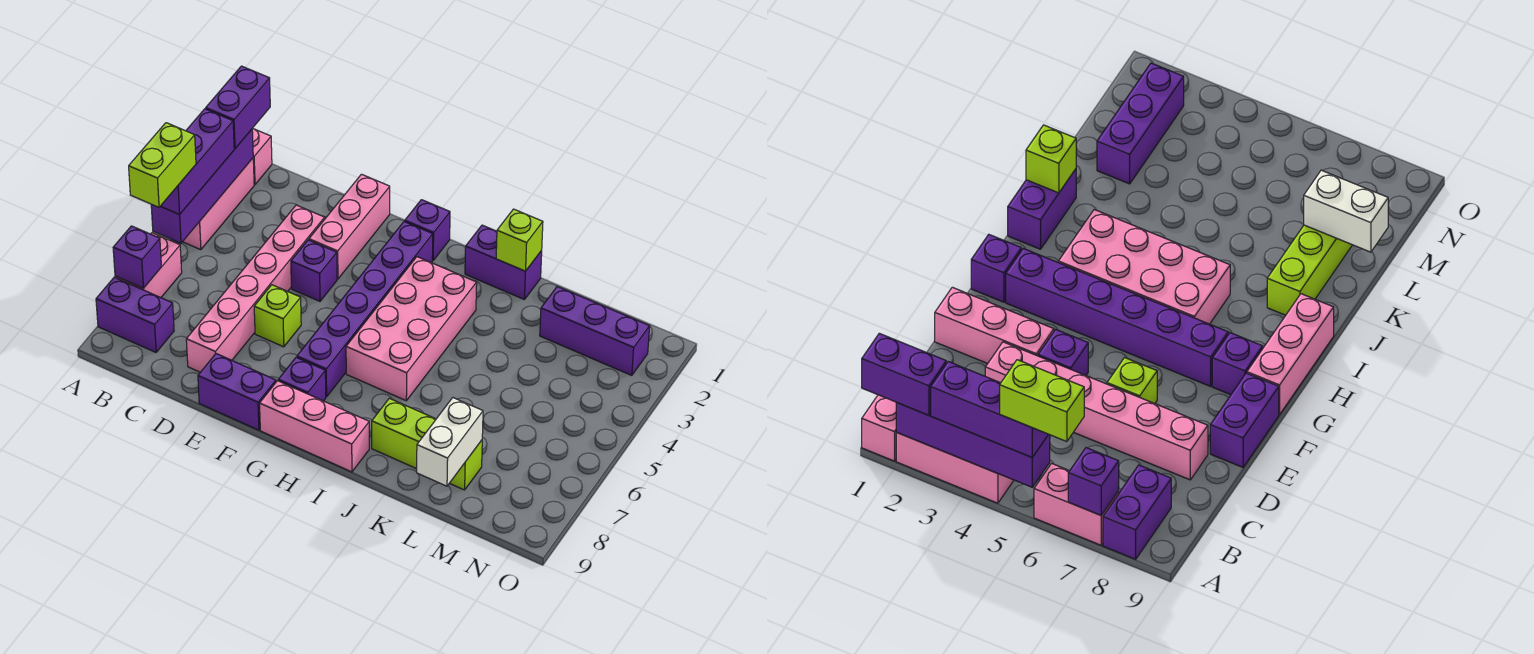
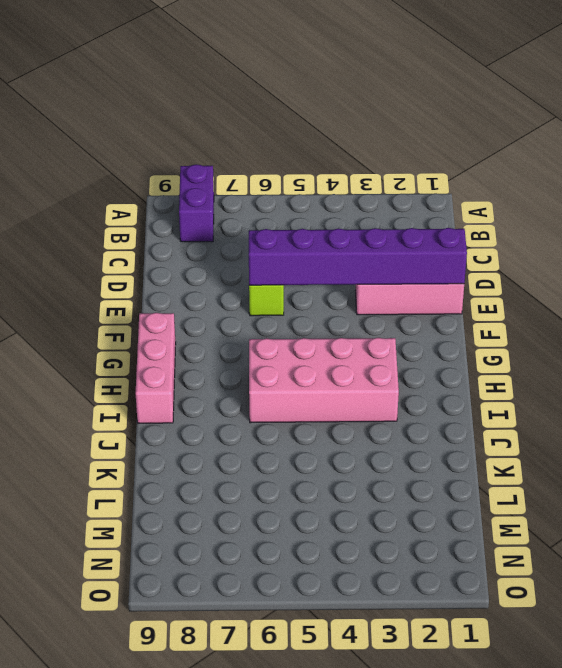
purple brick E1:E6 level 2 -> purple brick G2:G7 level 1
none -> pink brick A1 level 1
none -> pink brick A2:A4 level 1
none -> pink brick A6:A7 level 1

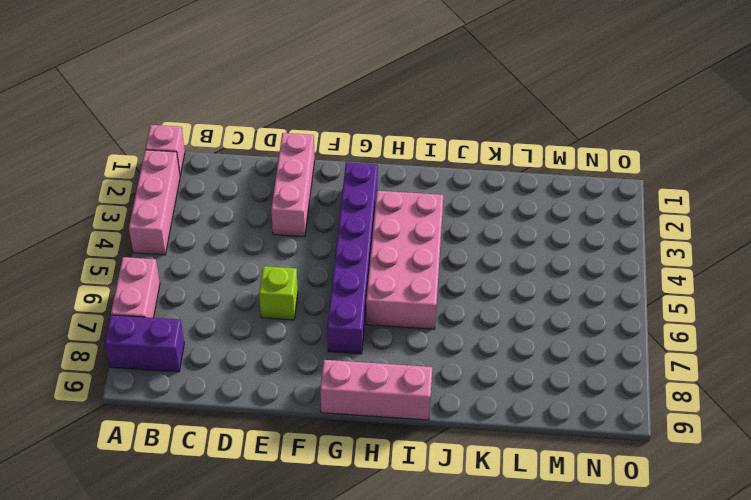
none -> pink brick D3:D8 level 1
none -> purple brick E4 level 1
none -> purple brick E9:F9 level 1

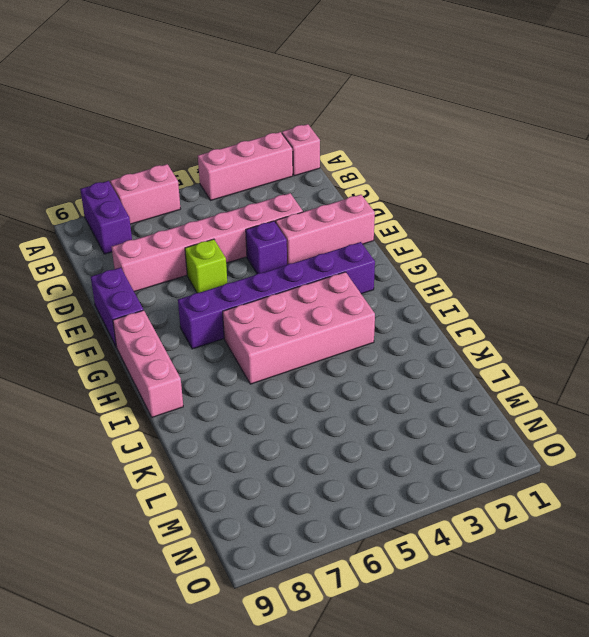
none -> purple brick G1 level 1
none -> purple brick G8 level 1
none -> purple brick I1:J1 level 1

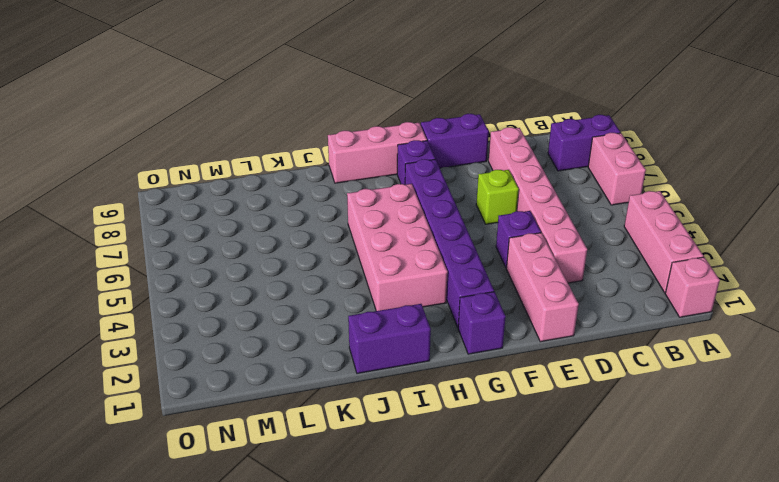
none -> lime brick J8:L8 level 1
none -> purple brick L2:N2 level 1
none -> purple brick A2:A5 level 2

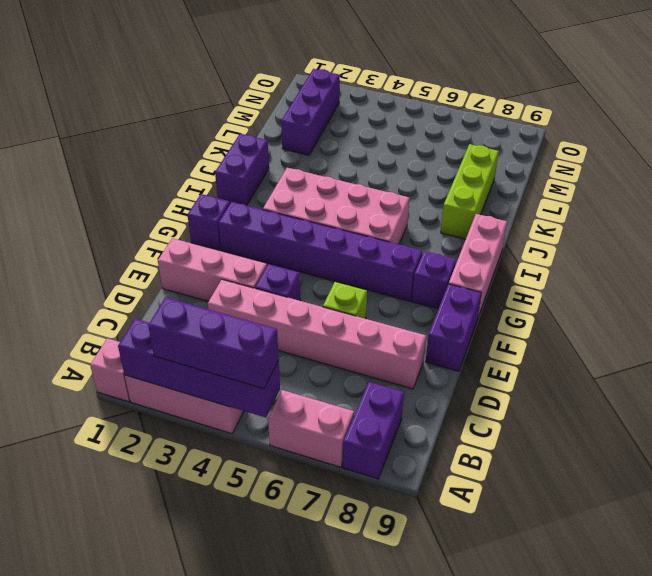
none -> purple brick A7 level 2
none -> lime brick J1 level 2
none -> white brick L8:L9 level 2

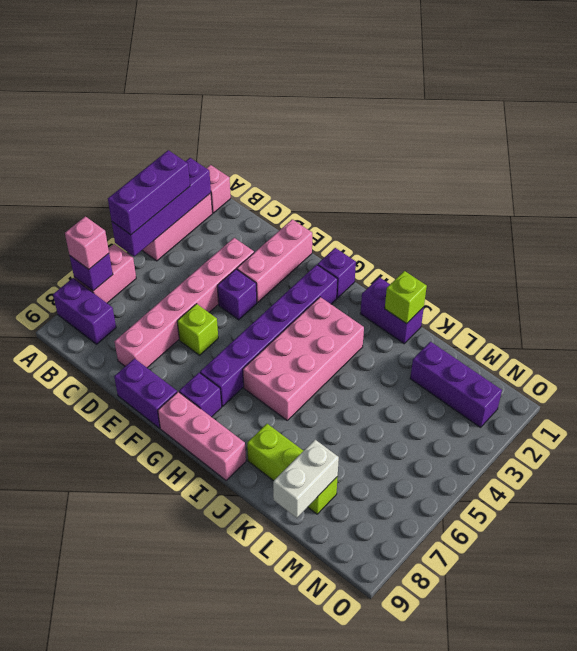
pink brick A7 level 3 -> none
none -> purple brick A1:A2 level 3
none -> lime brick A5:A6 level 4

